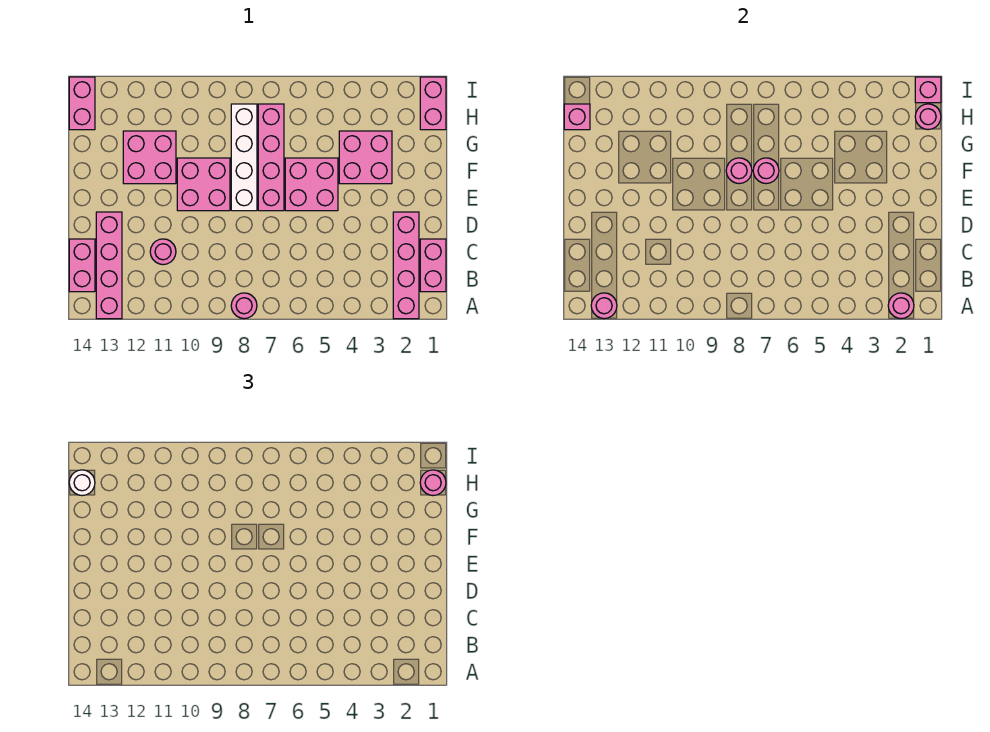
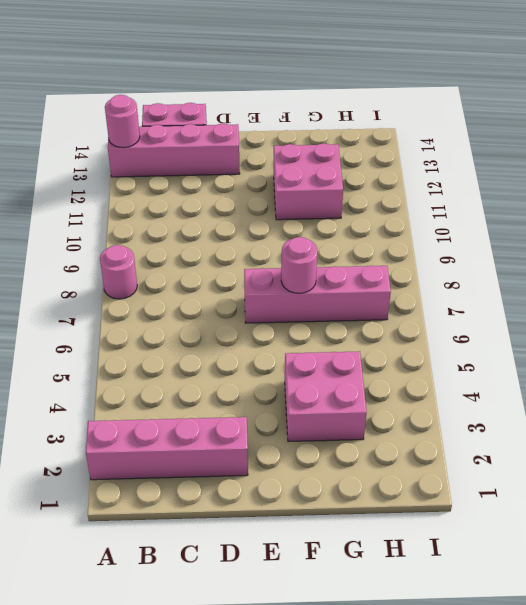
none -> pink brick B1:C1 level 1
none -> pink round brick C11 level 1
none -> pink brick E5:F6 level 1

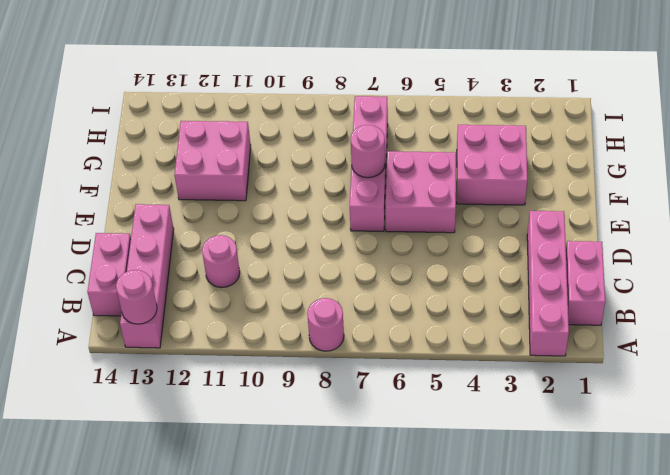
none -> white brick E8:H8 level 1
none -> pink brick E9:F10 level 1
none -> pink brick H1:I1 level 1

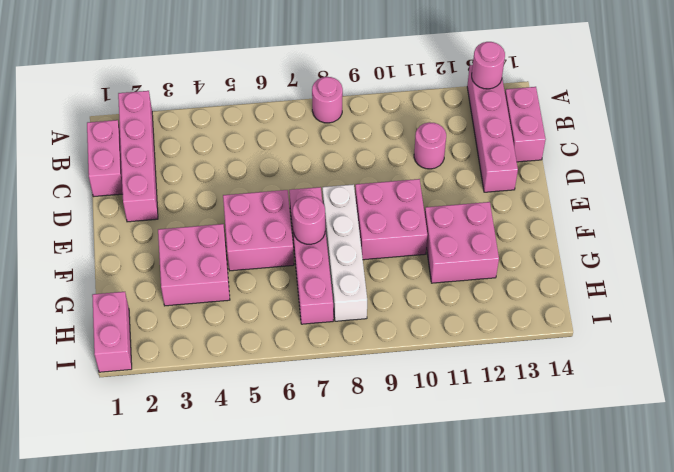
none -> pink brick H14:I14 level 1
none -> pink round brick A2 level 2
none -> pink round brick F8 level 2

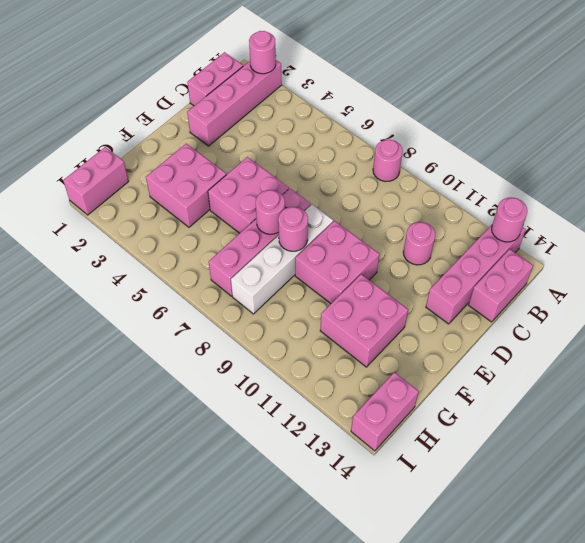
none -> pink round brick H1 level 2
none -> pink brick H14 level 2
none -> pink brick I1 level 2

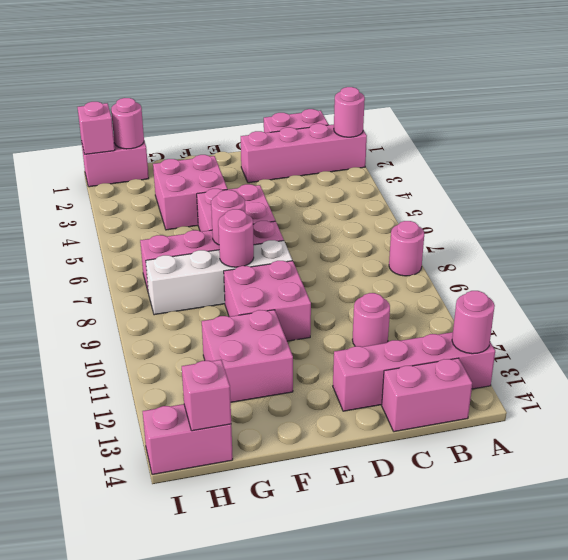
none -> pink round brick H1 level 3
none -> white round brick H14 level 3

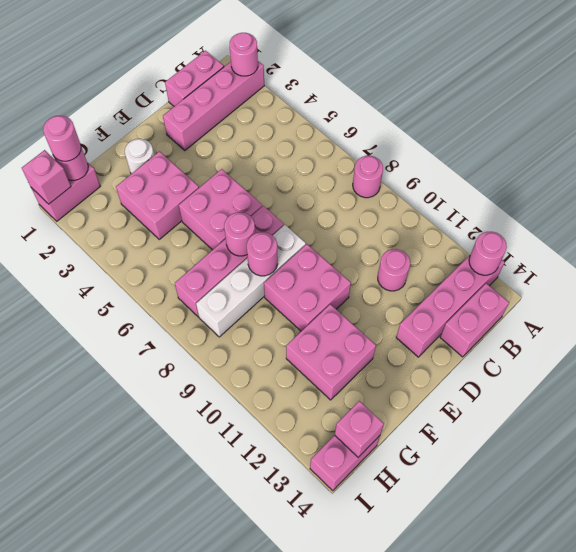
white round brick F2 level 1 -> white round brick H14 level 3

